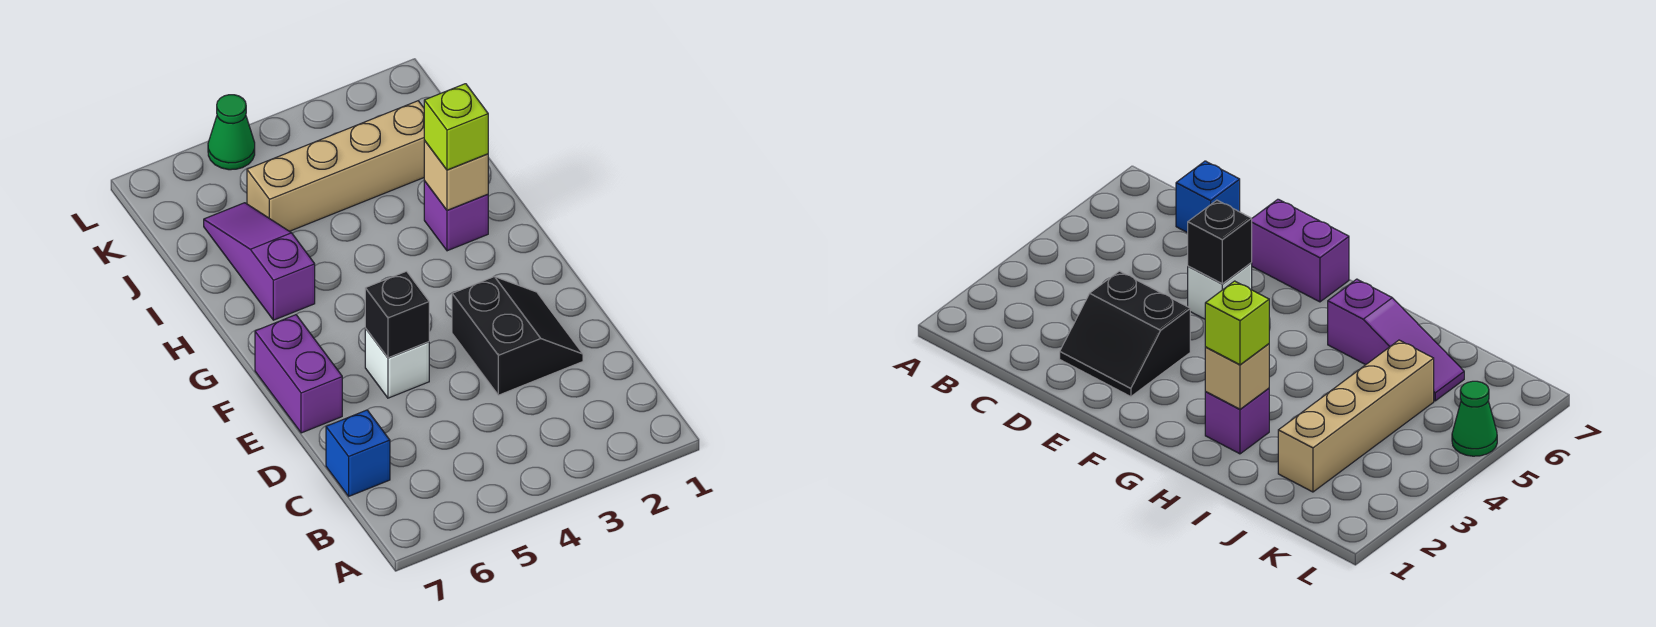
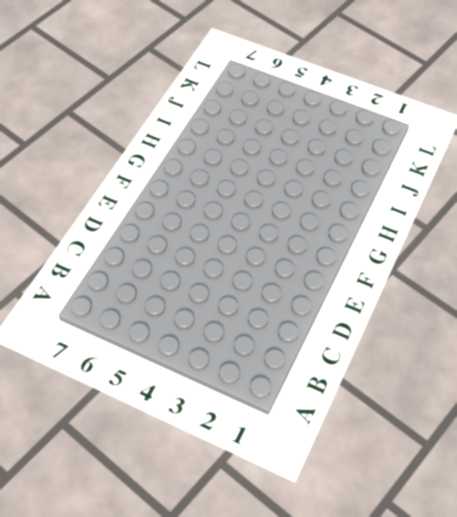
none -> blue brick C7 level 1
none -> black slope D2:E3 level 1 top 3

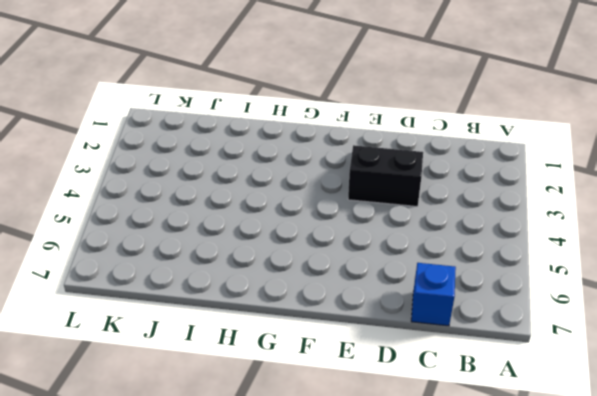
none -> white brick E5 level 1
none -> purple brick E7:F7 level 1

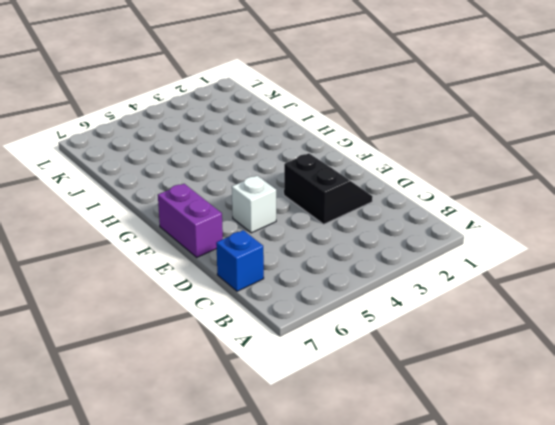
none -> purple brick H2 level 1
none -> purple slope H6:J6 level 1 top H

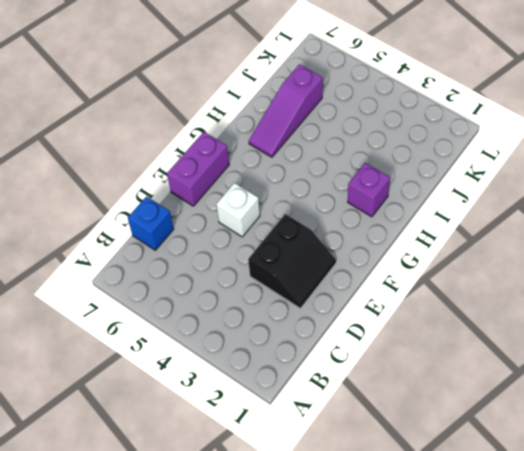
purple slope H6:J6 level 1 top J -> purple slope H6:J6 level 1 top H
none -> tan brick J2:J5 level 1
none -> green cone L5 level 1

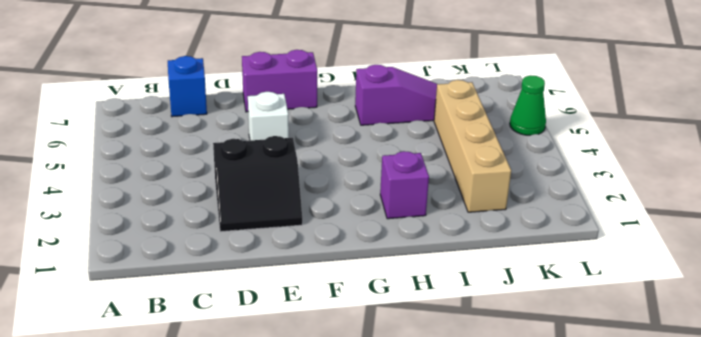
none -> black brick E5 level 2
none -> tan brick H2 level 2

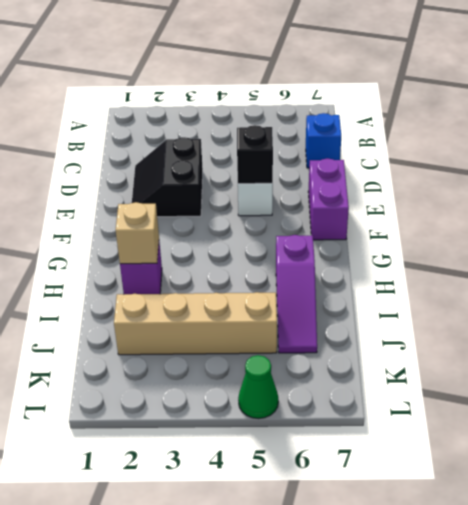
none -> lime brick H2 level 3

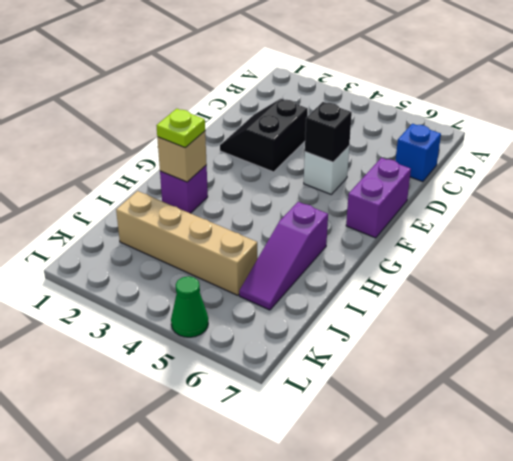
lime plate H2 level 3 -> lime brick H2 level 3

